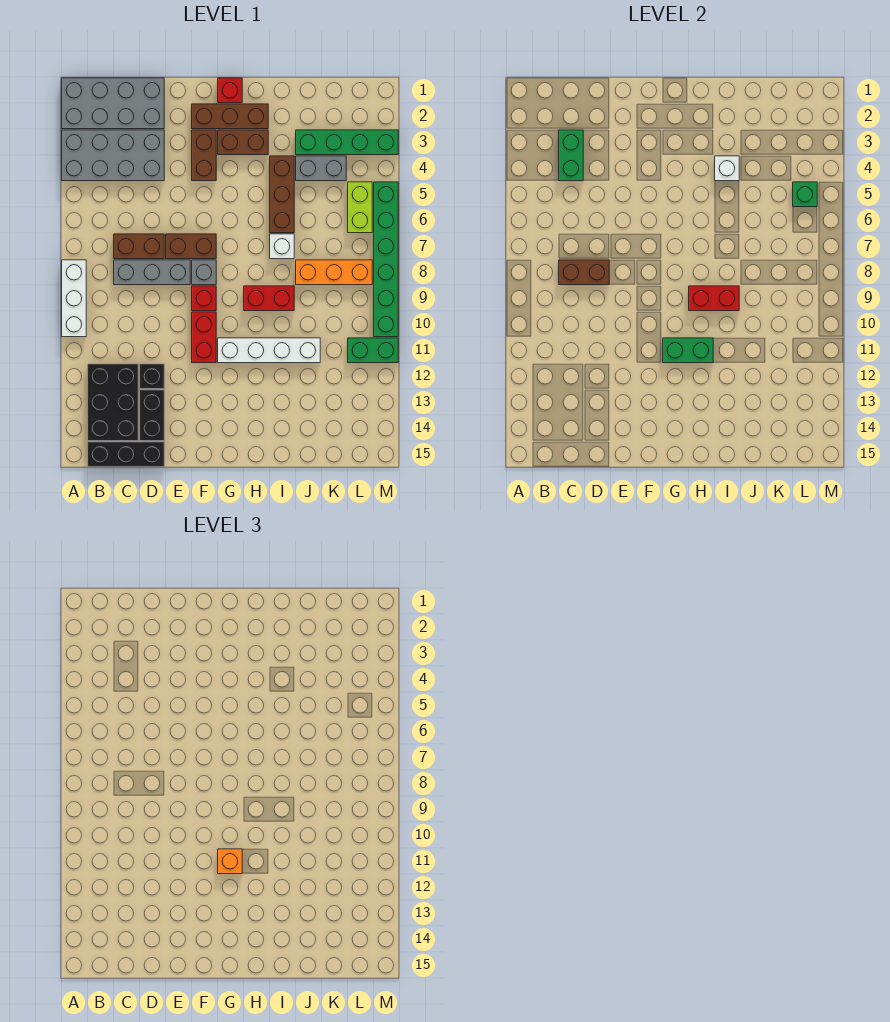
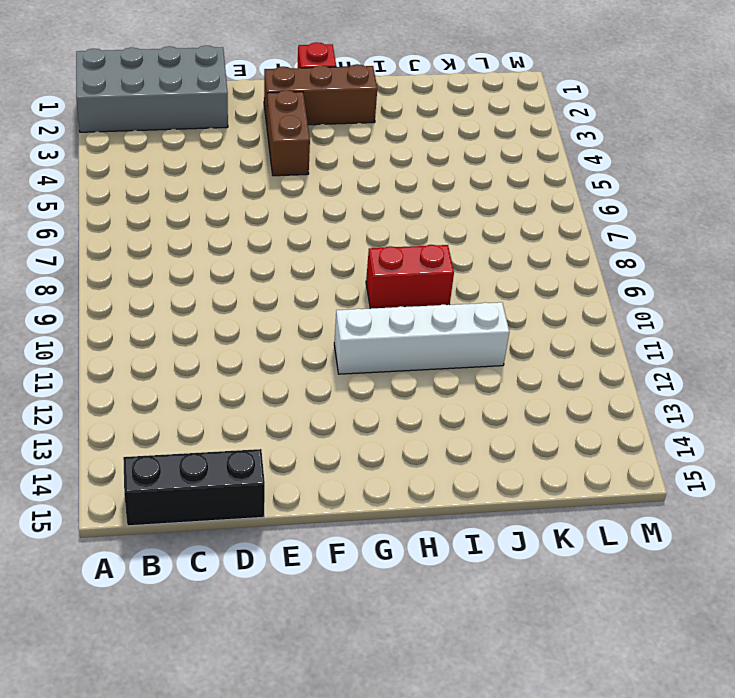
none -> grey brick A3:D4 level 1
none -> white brick A8:A10 level 1
none -> black brick B12:C14 level 1
none -> brown brick C7:D7 level 1

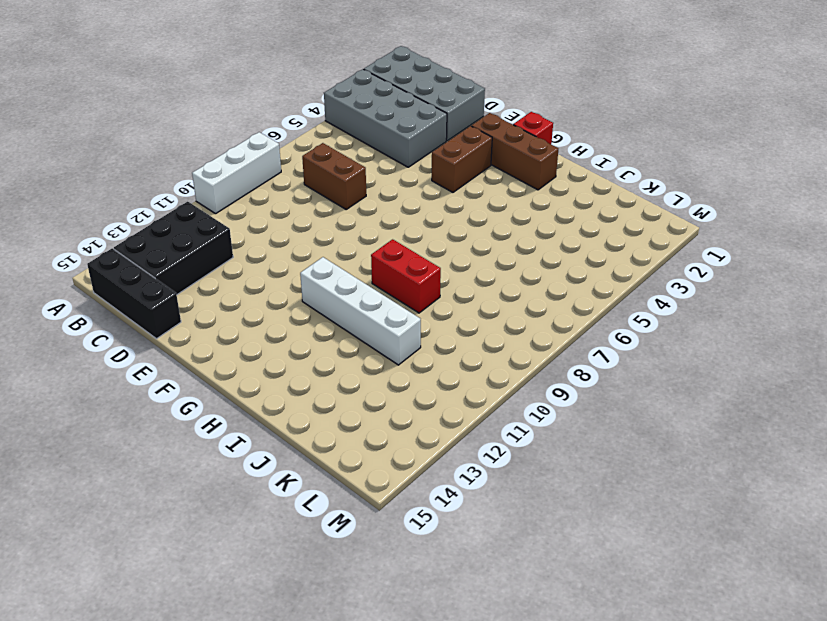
none -> grey brick C8:E8 level 1
none -> black brick D12 level 1
none -> black brick D13:D14 level 1
none -> brown brick E7:F7 level 1

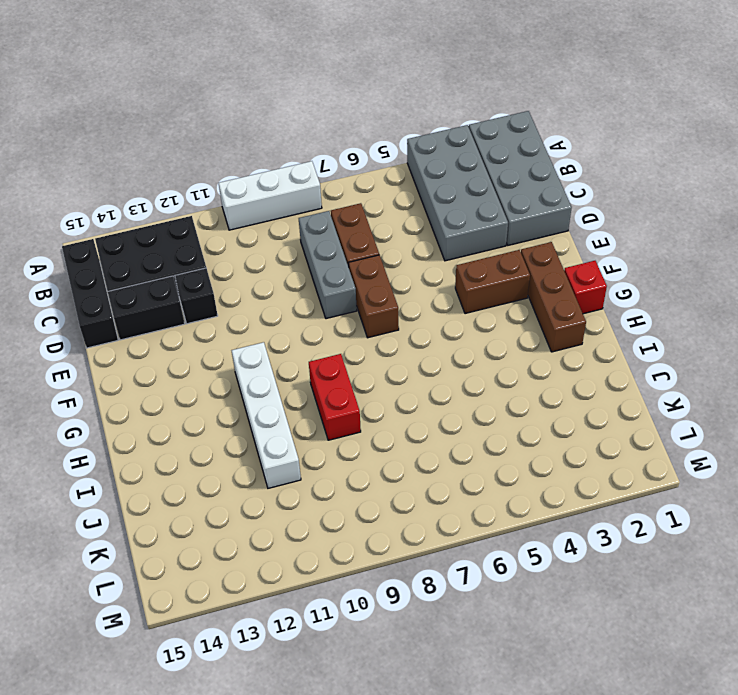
none -> grey brick F8 level 1
none -> red brick F9 level 1
none -> red brick F10:F11 level 1
none -> brown brick G3:H3 level 1

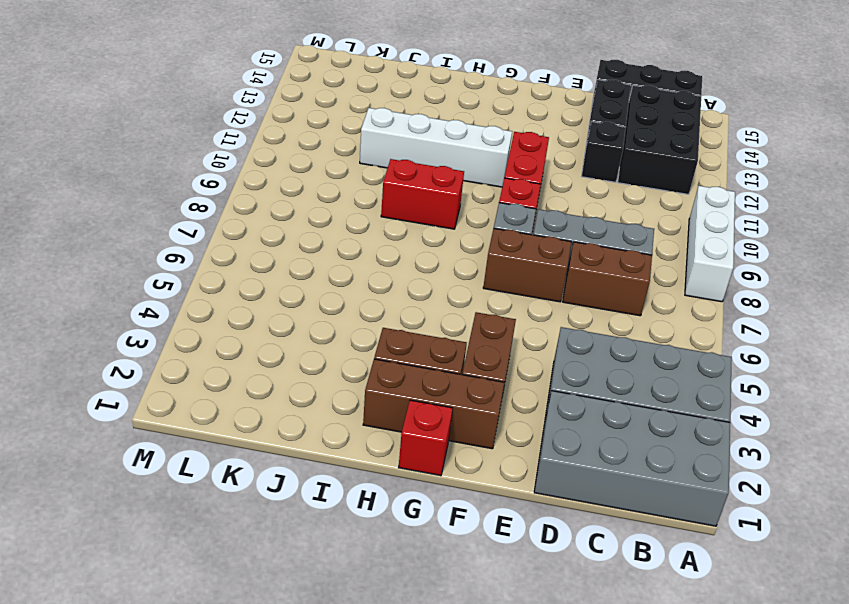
none -> brown brick I4:I6 level 1
none -> white brick I7 level 1
none -> green brick J3:M3 level 1
none -> grey brick J4:K4 level 1

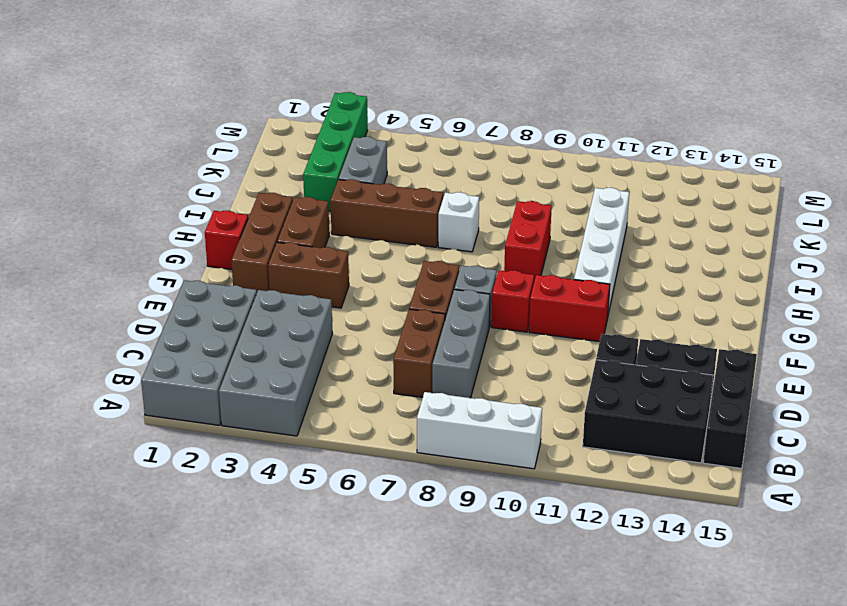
none -> orange brick J8:L8 level 1
none -> lime brick L5:L6 level 1
none -> green brick L11:M11 level 1
none -> green brick M5:M10 level 1

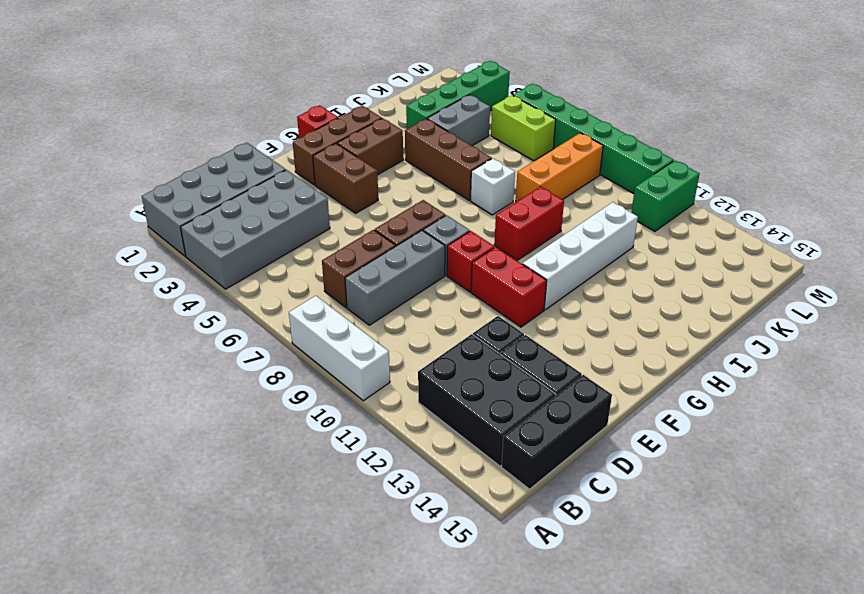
none -> green brick C3:C4 level 2
none -> brown brick C8:D8 level 2
none -> green brick G11:H11 level 2
none -> red brick H9:I9 level 2

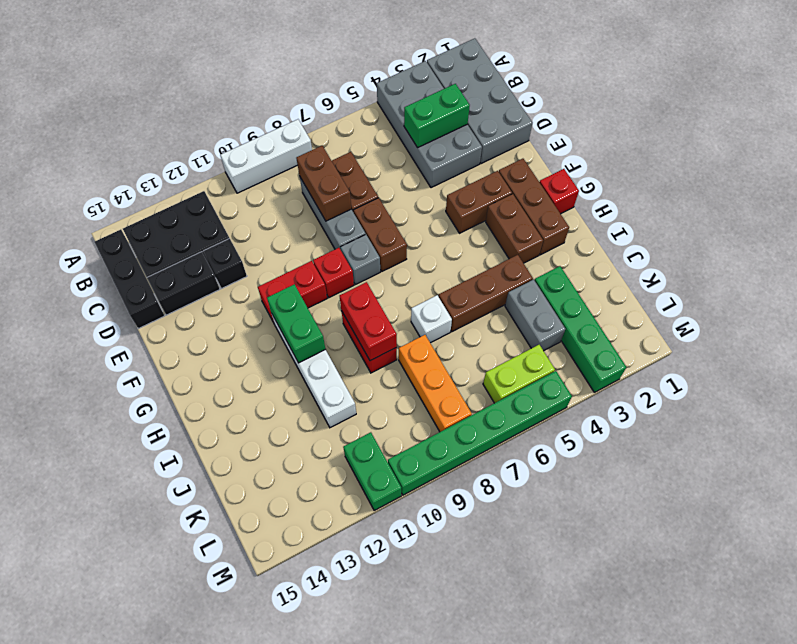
none -> white brick I4 level 2
none -> green brick L5 level 2
none -> orange brick G11 level 3

